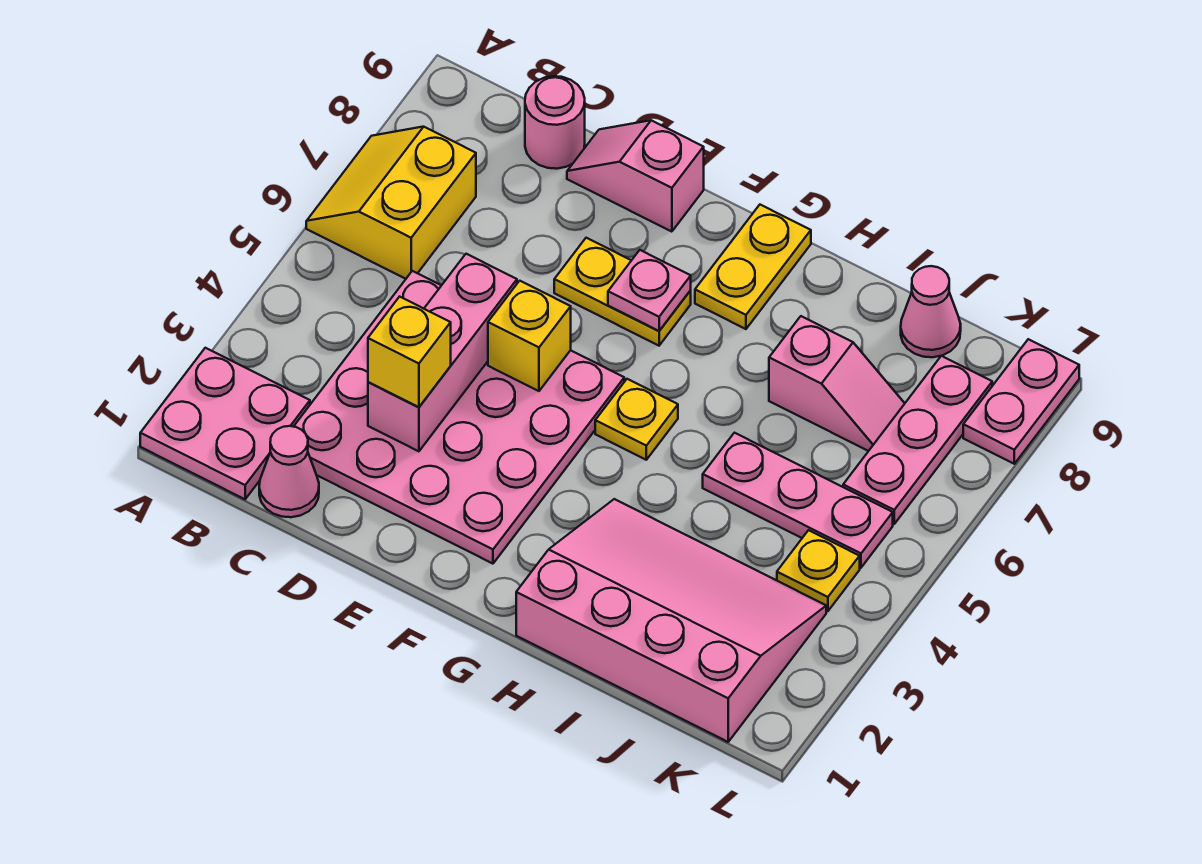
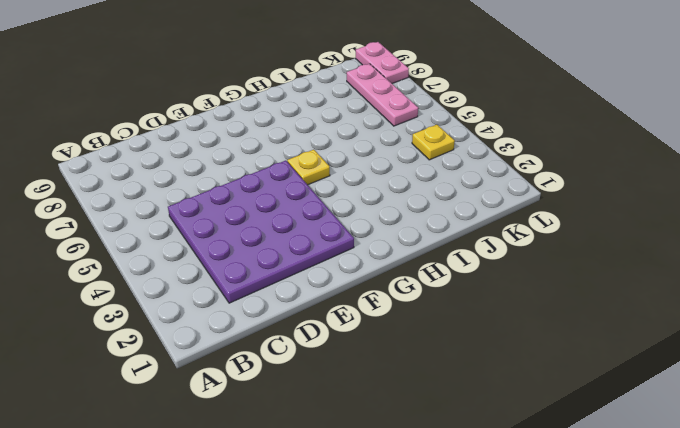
purple plate C2:F5 level 1 -> pink plate C2:F5 level 1
none -> pink plate A1:B2 level 1
none -> yellow slope A6:B7 level 1 top B
none -> pink cone C1 level 1

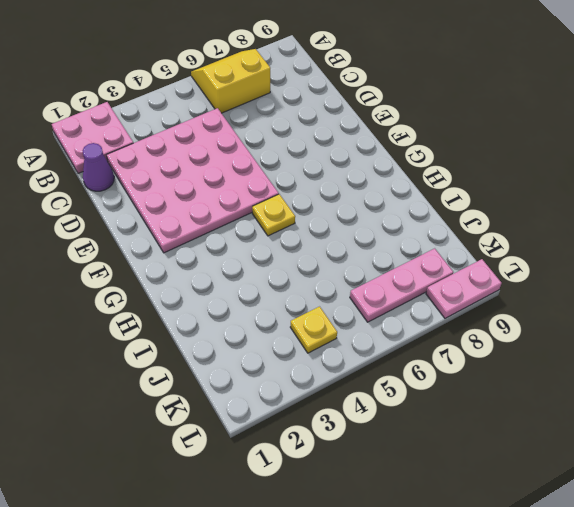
purple cone C1 level 1 -> pink cone C1 level 1
none -> pink round brick C9 level 1
none -> pink slope D9:E9 level 1 top E
none -> yellow plate E7:F7 level 1

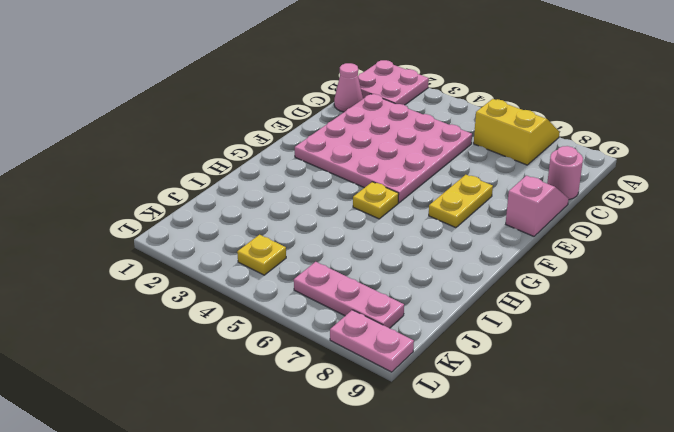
none -> yellow plate G8:G9 level 1
none -> pink slope H1:K3 level 1 top 1
none -> pink plate I5:K5 level 1

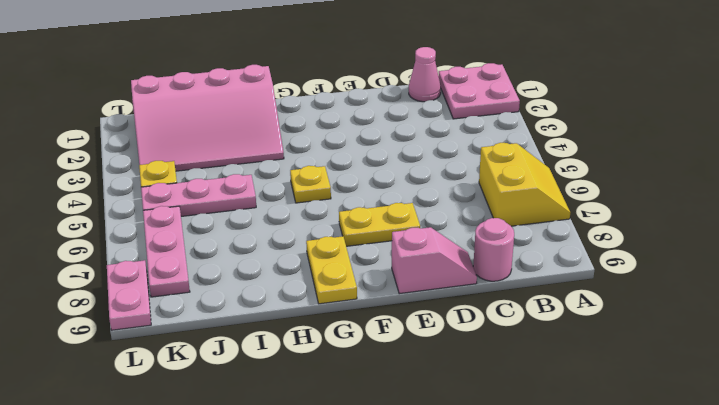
none -> pink plate C2:F5 level 1
none -> pink slope I7:J7 level 1 top I
none -> pink cone J9 level 1

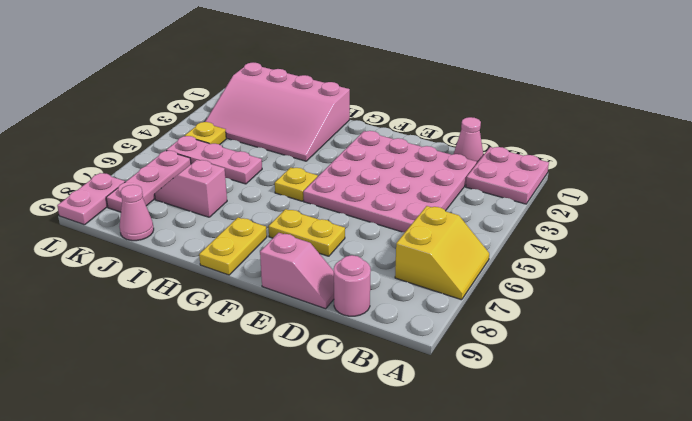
none -> pink brick D3:D5 level 2
none -> yellow brick E5 level 2
none -> pink plate F7 level 2

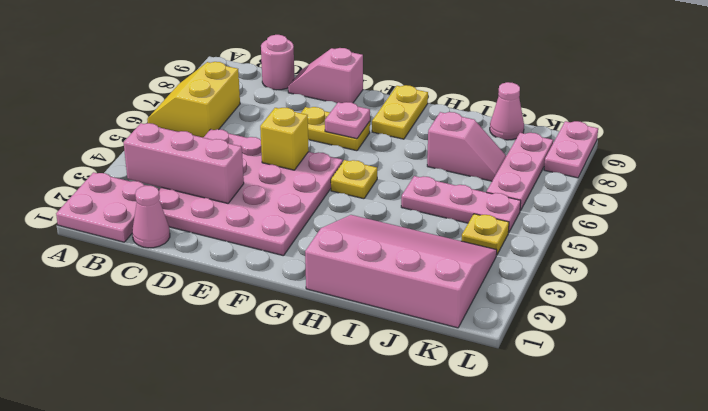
pink brick B3:D3 level 2 -> pink brick D3:D5 level 2
none -> yellow brick D3 level 3

